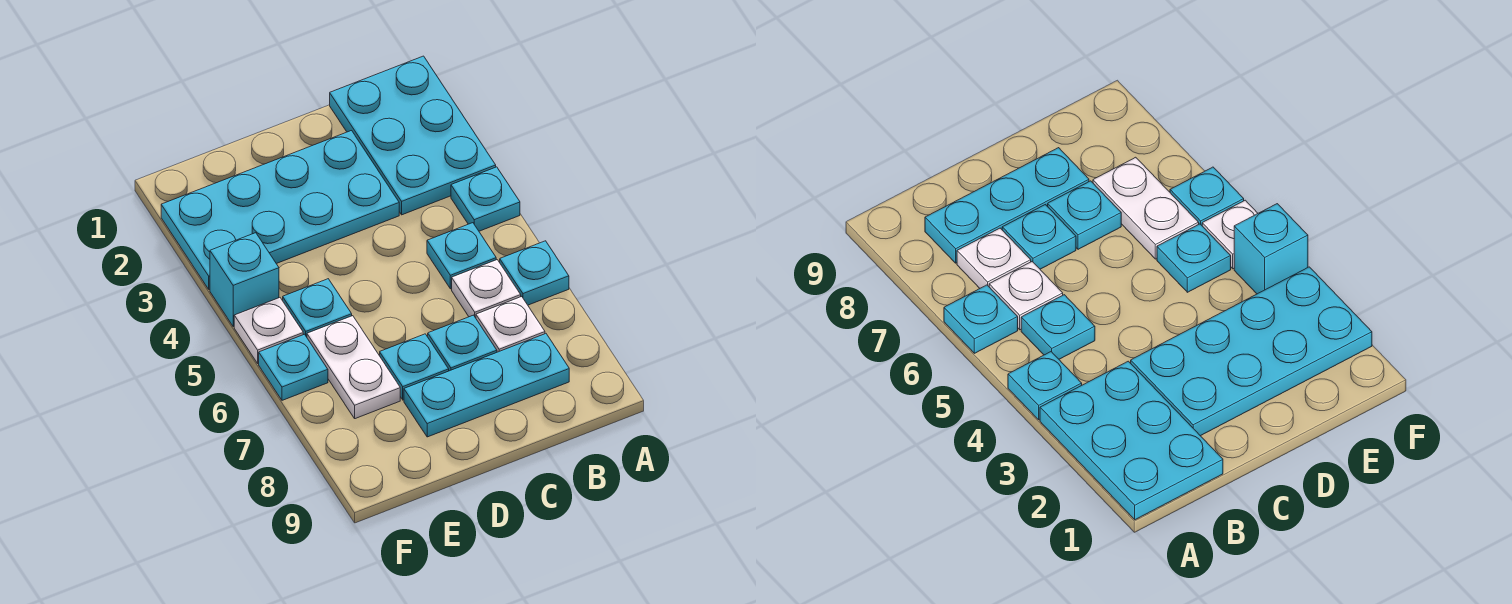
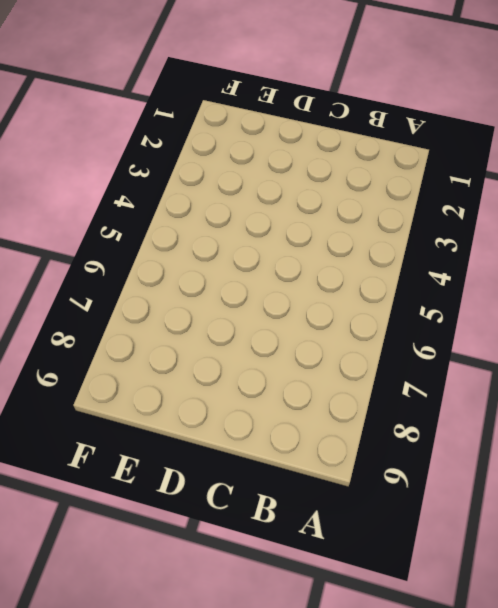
none -> cyan plate A1:B3 level 1
none -> cyan plate A4 level 1
none -> cyan plate A6 level 1

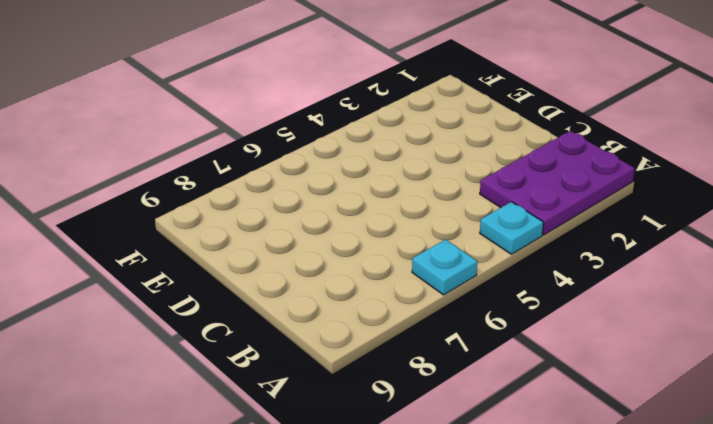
purple plate A1:B3 level 1 -> cyan plate A1:B3 level 1
none -> cyan plate B5 level 1
none -> white plate B6 level 1
none -> white plate B7 level 1

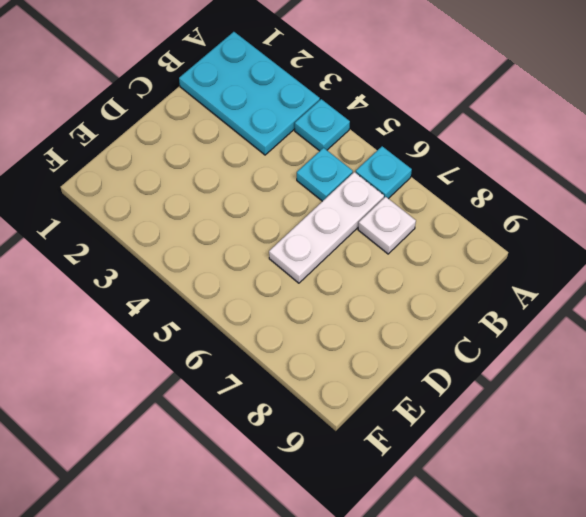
white plate B6:D6 level 1 -> white plate B6 level 1
none -> cyan plate B8:D8 level 1
none -> cyan plate C2:F3 level 1
none -> cyan plate C7 level 1

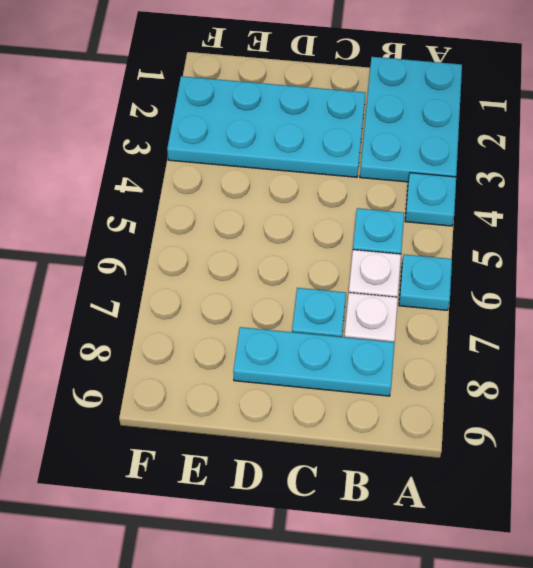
none -> cyan plate D7 level 1
none -> cyan plate E5 level 1
none -> white plate E6:E7 level 1

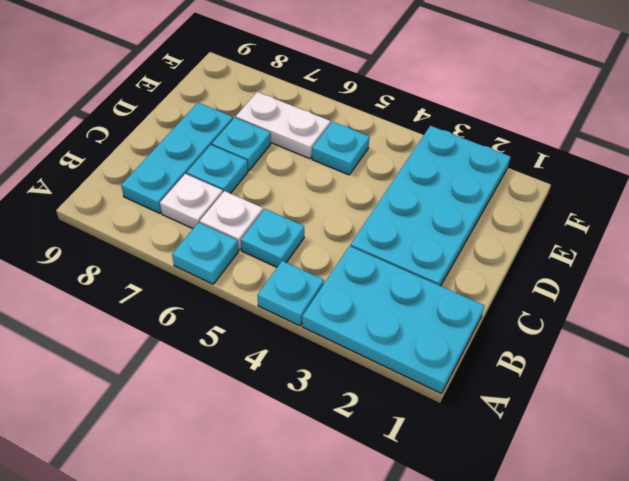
none -> cyan brick F4 level 1
none -> white plate F5 level 1
none -> cyan plate F6 level 1

